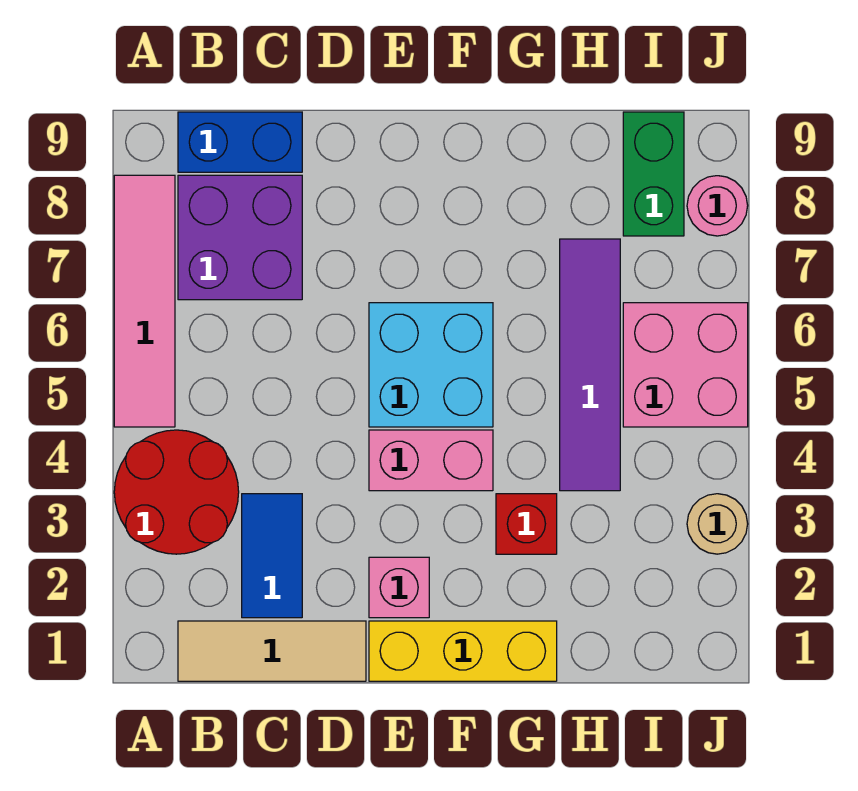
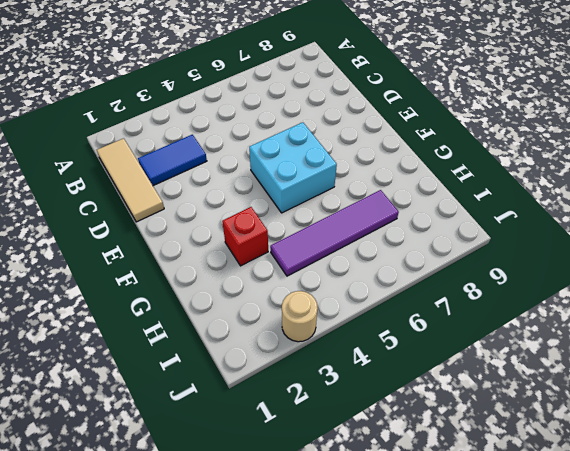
none -> red round brick A3:B4 level 1
none -> pink tile A5:A8 level 1
none -> purple brick B7:C8 level 1

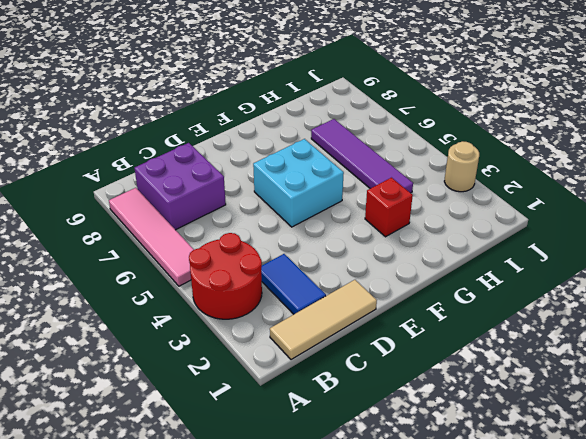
none -> blue brick B9:C9 level 1
none -> yellow brick E1:G1 level 1
none -> pink brick E2 level 1

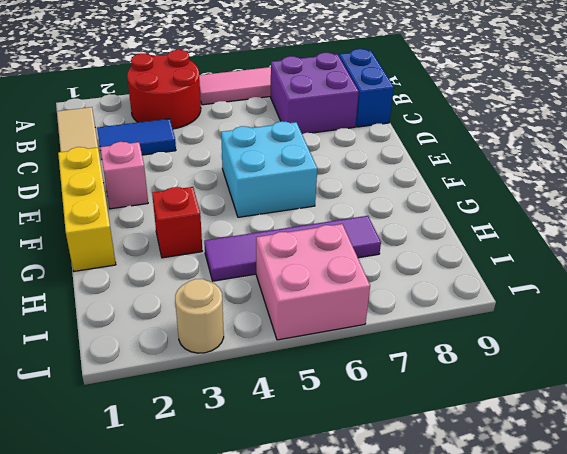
none -> pink brick E4:F4 level 1
none -> green brick I8:I9 level 1
none -> pink round brick J8 level 1

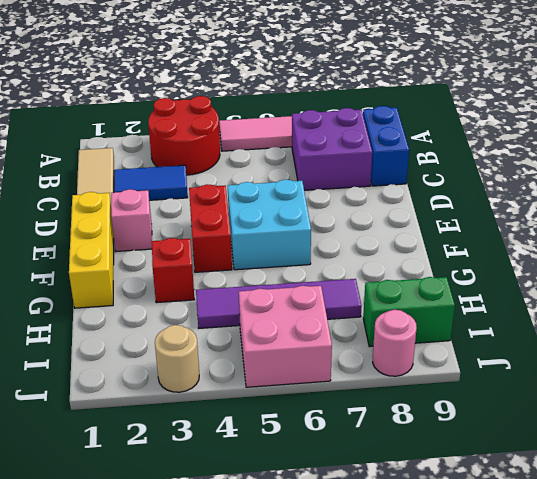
red brick E4:F4 level 1 -> pink brick E4:F4 level 1

